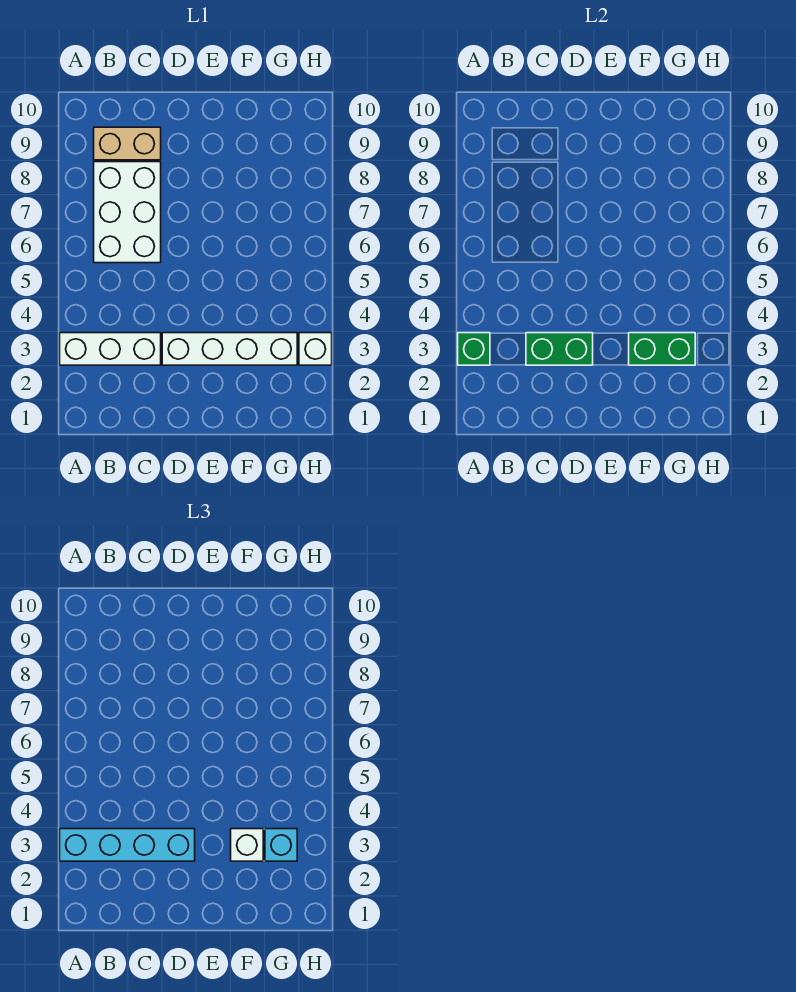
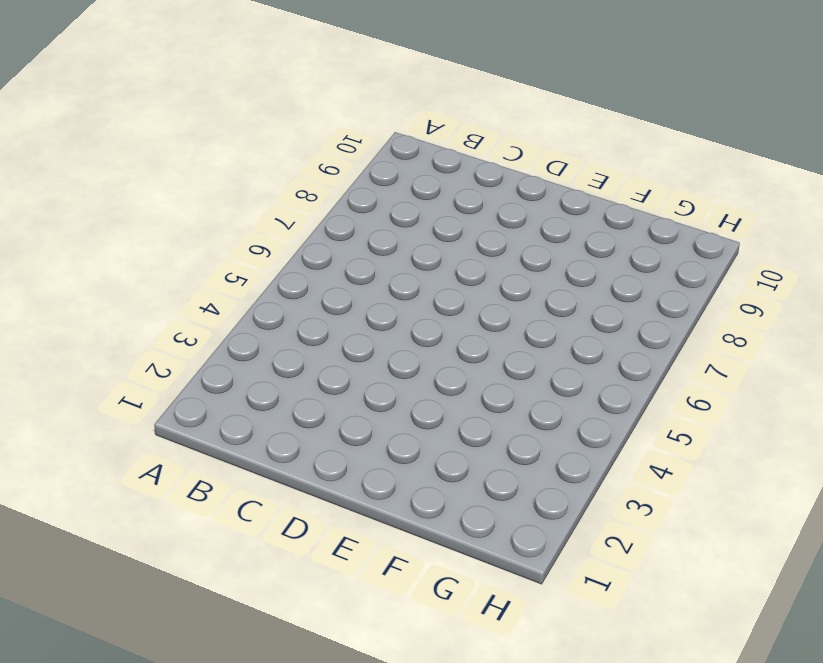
none -> white brick A3:C3 level 1
none -> white brick B6:C8 level 1

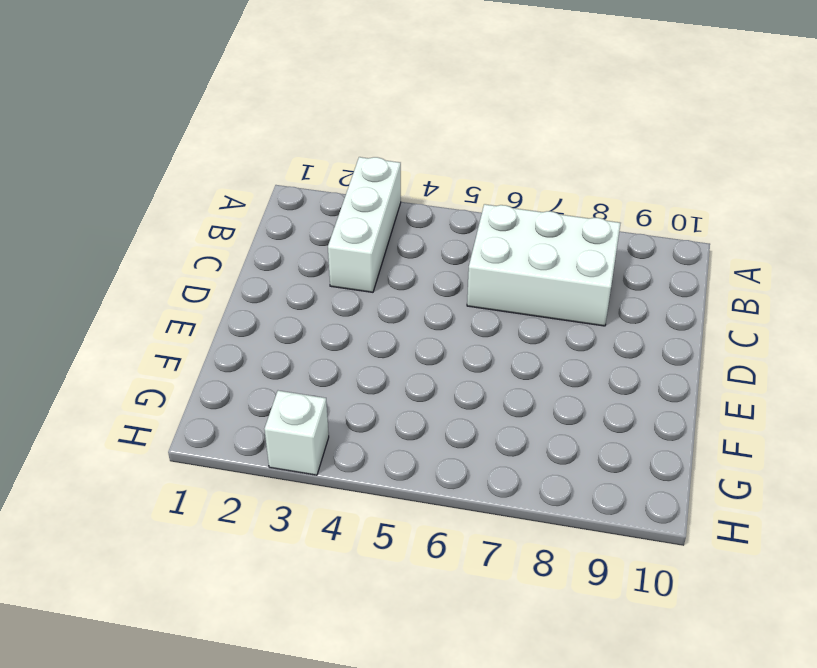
none -> tan brick B9:C9 level 1
none -> white brick D3:G3 level 1

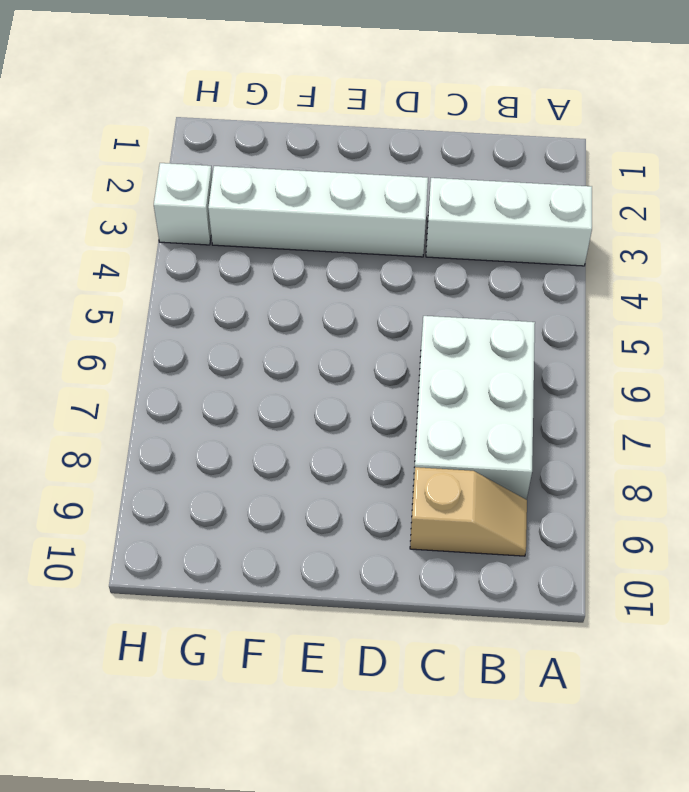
tan slope B9:C9 level 1 top C -> tan brick B9:C9 level 1
none -> green brick A3 level 2
none -> green brick C3:D3 level 2

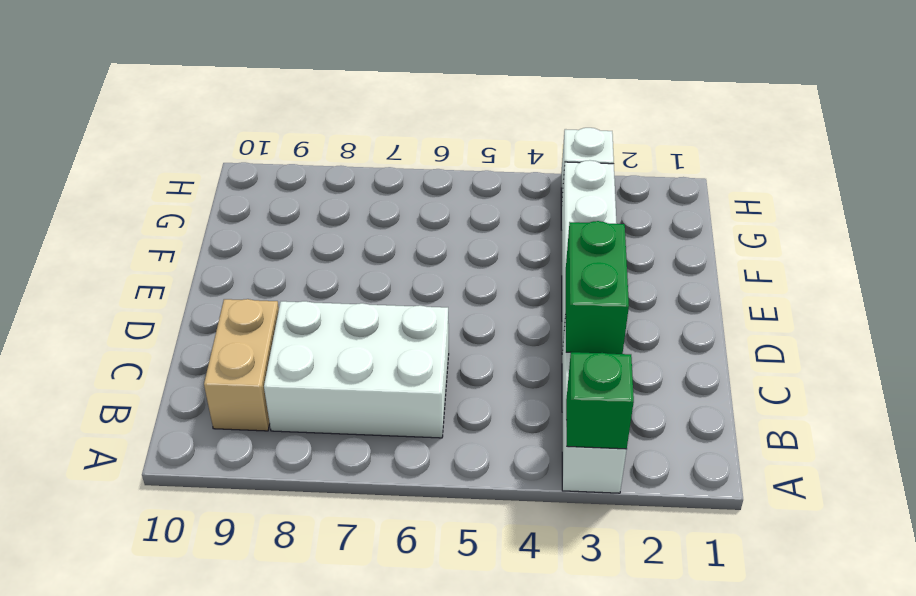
none -> green brick F3:G3 level 2
none -> cyan brick A3:D3 level 3

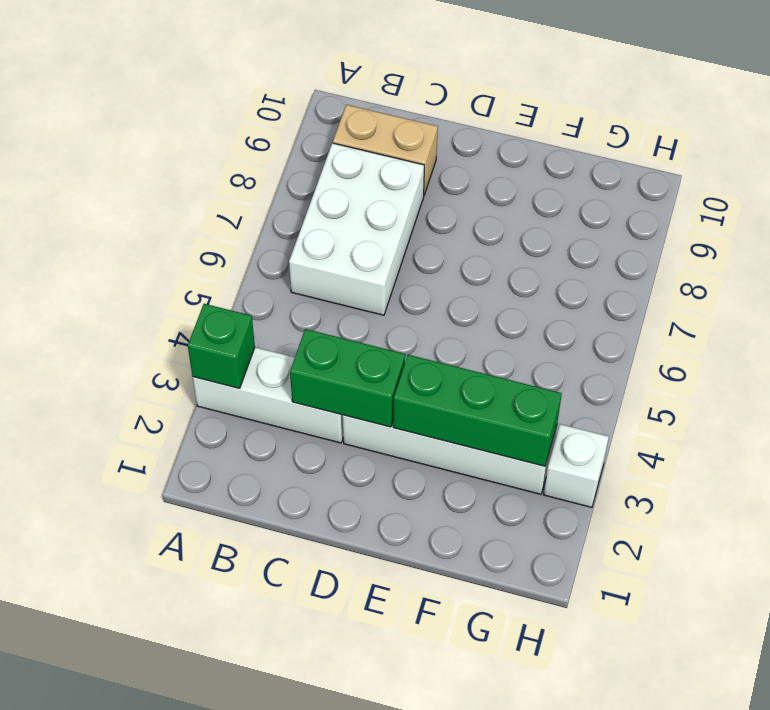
green brick E3:G3 level 2 -> green brick F3:G3 level 2
none -> cyan brick A3:D3 level 3
none -> white brick F3 level 3

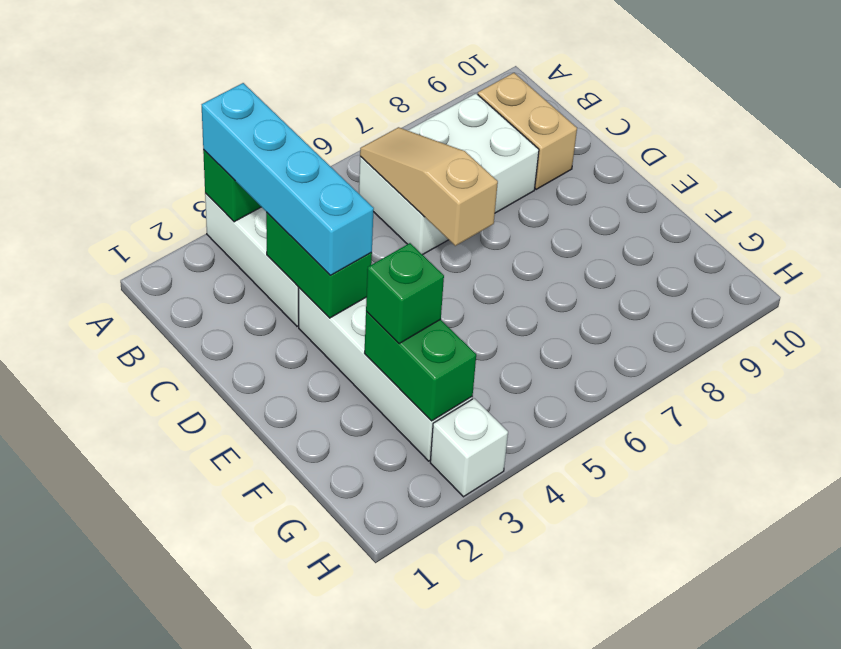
tan slope B6:D6 level 2 top D -> none
green brick F3 level 3 -> white brick F3 level 3
none -> cyan brick G3 level 3

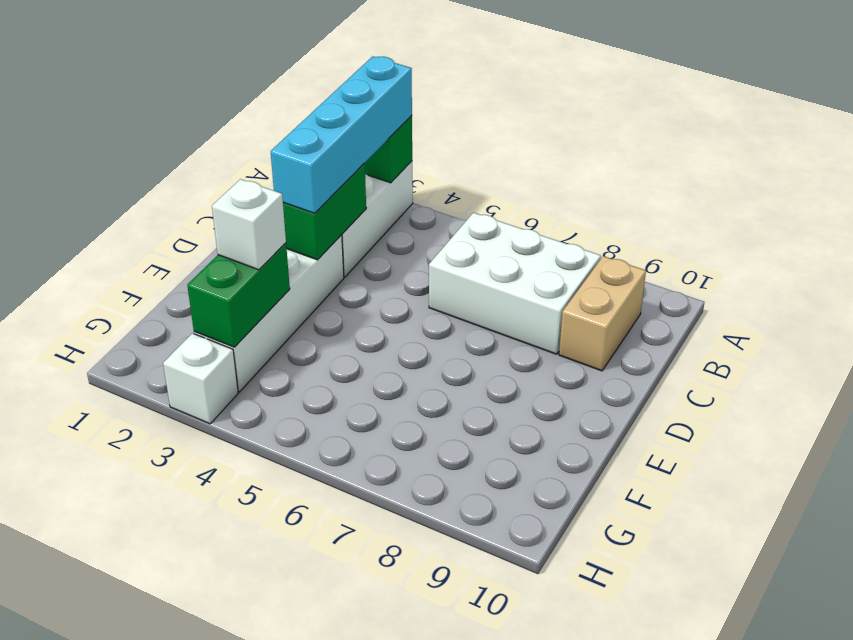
none -> cyan brick G3 level 3

